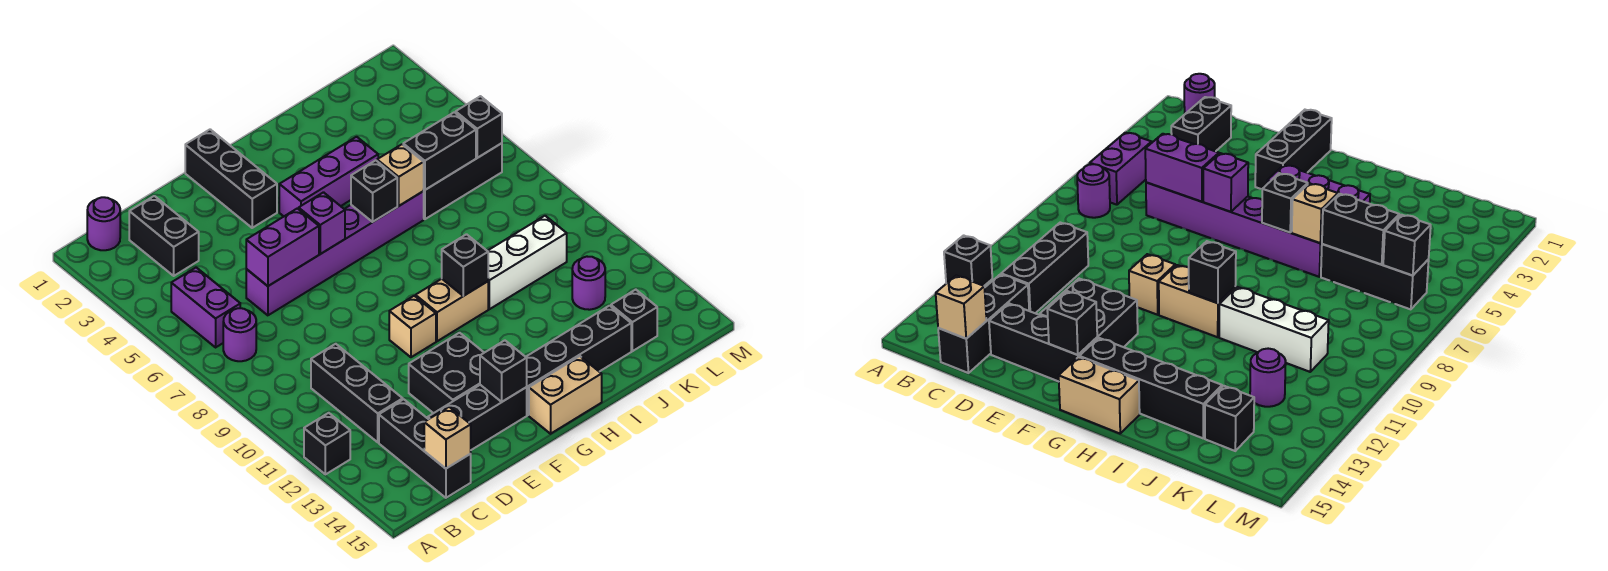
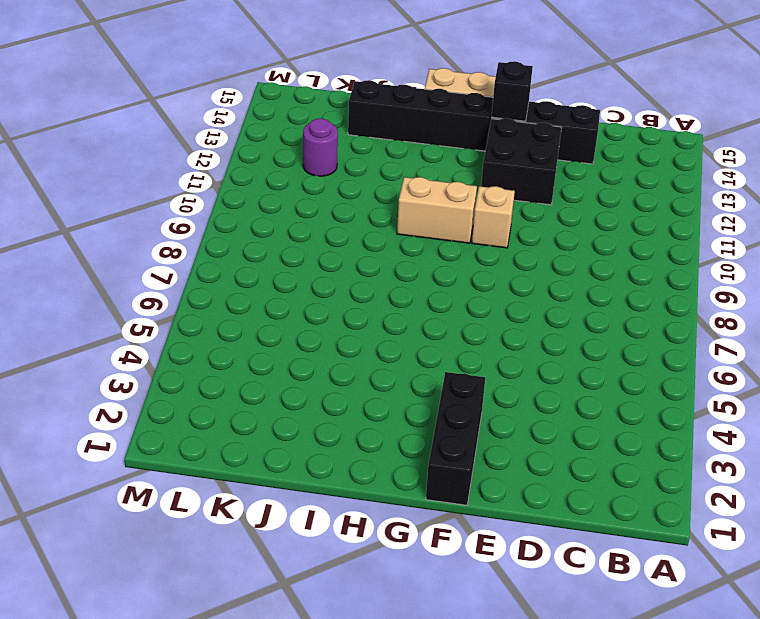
none -> black brick A12 level 1
none -> purple round brick B1 level 1
none -> purple brick B5:B6 level 1

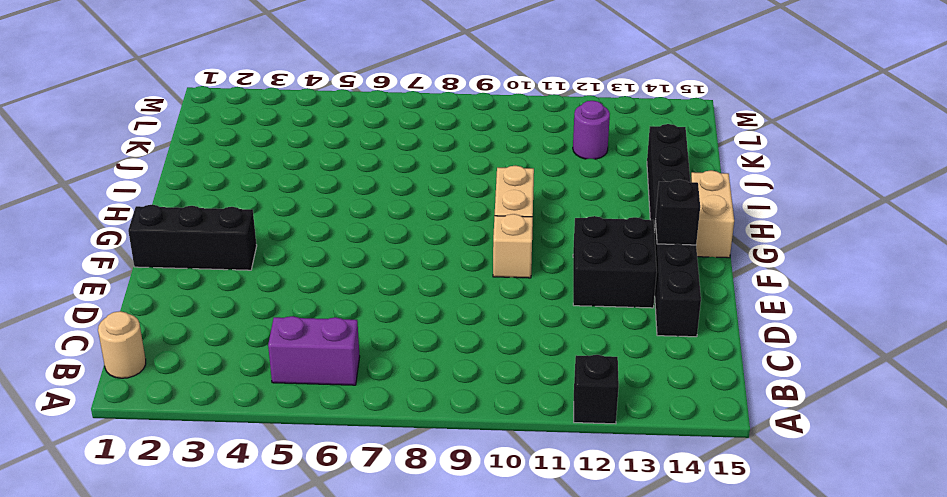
tan round brick B1 level 1 -> purple round brick B1 level 1
none -> purple round brick B7 level 1
none -> black brick C2:C3 level 1
none -> black brick C10:C12 level 1

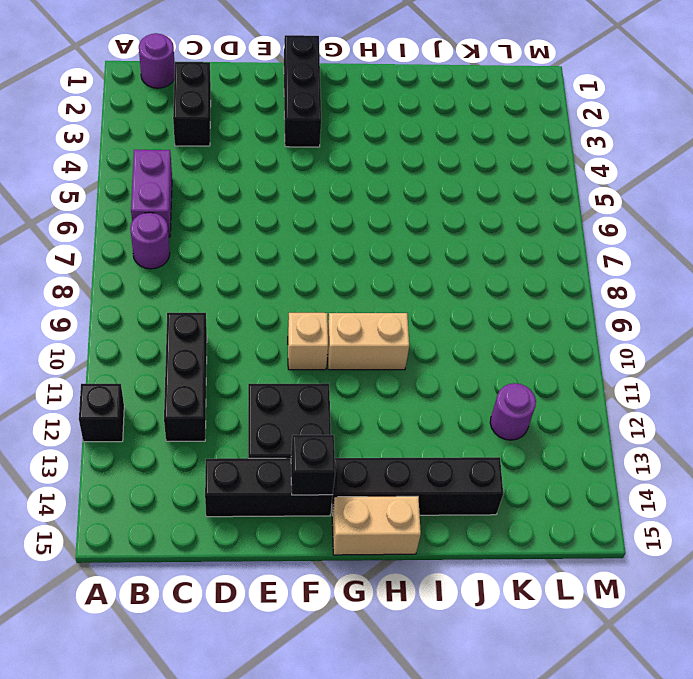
none -> black brick C13:C15 level 1
none -> purple brick D6:I6 level 1
none -> purple brick G4:I4 level 1

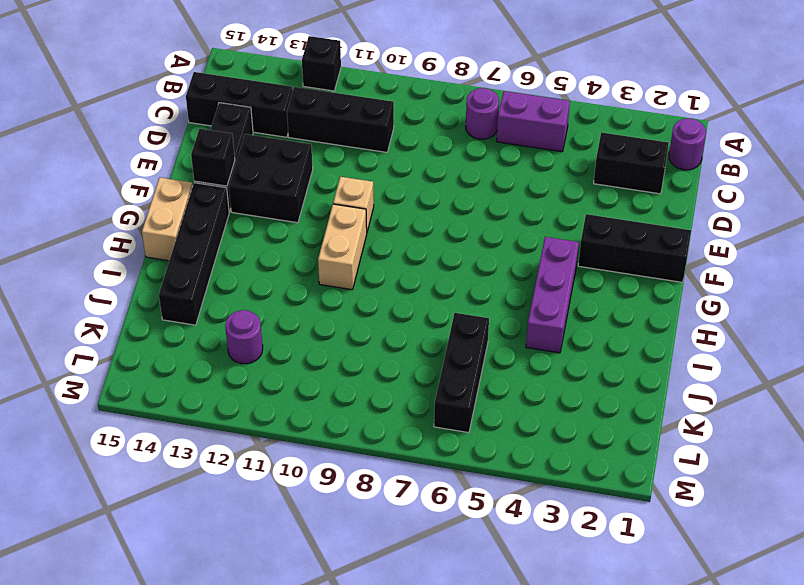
none -> purple brick D6:I6 level 1
none -> white brick I10:K10 level 1
none -> black brick K14 level 1

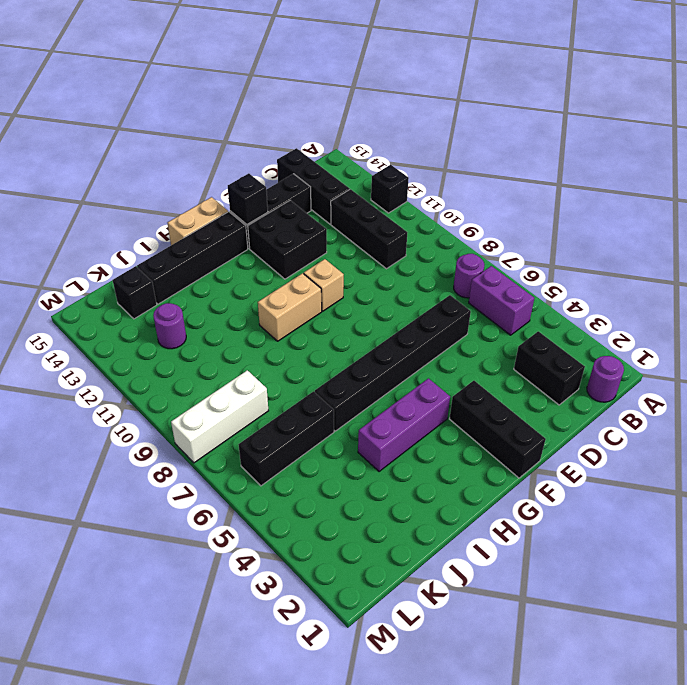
black brick D6:I6 level 1 -> purple brick D6:I6 level 1
white brick K8:M8 level 1 -> white brick I10:K10 level 1
none -> tan brick C15 level 2
none -> purple brick D6:E6 level 2
none -> purple brick F6 level 2

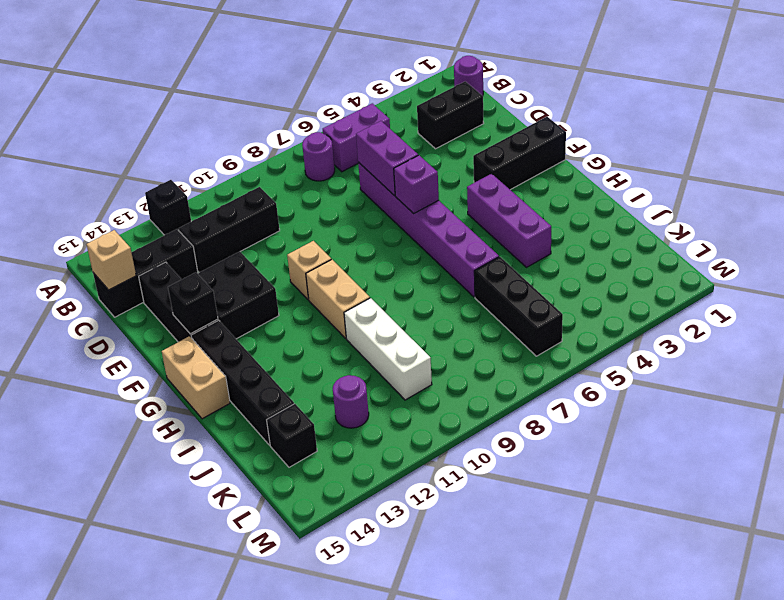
none -> black brick H6 level 2
none -> black brick H10 level 2
none -> tan brick I6 level 2

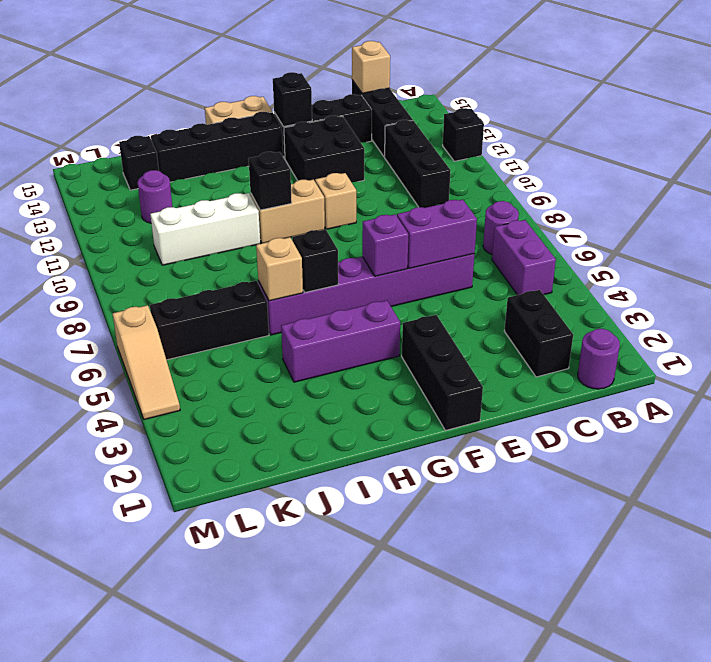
tan slope M4:M6 level 1 top 6 -> none
none -> black brick J6:K6 level 2
none -> black brick L6 level 2

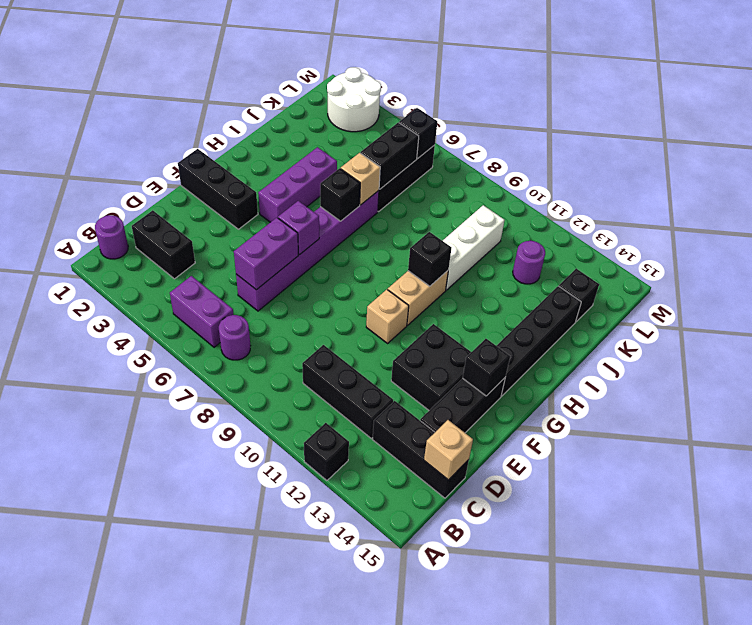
white round brick L2:M3 level 1 -> none
none -> tan brick G15:H15 level 1

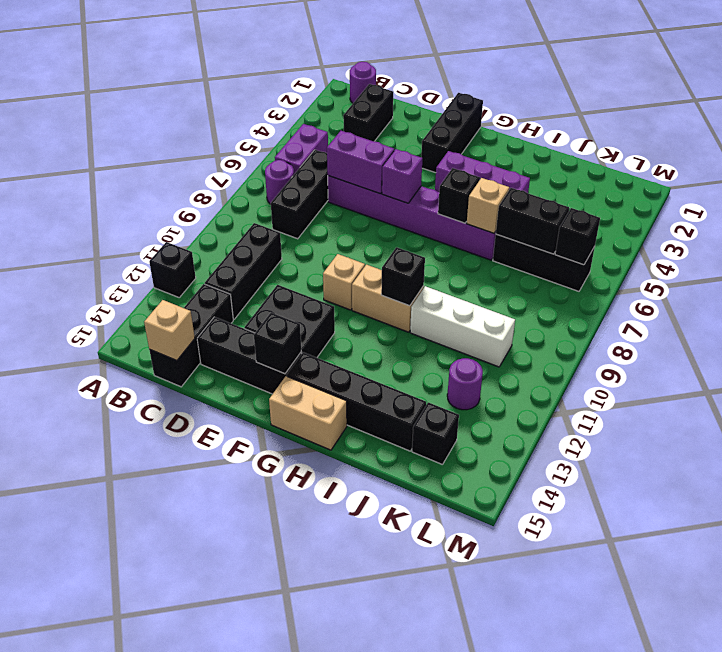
black brick C6:C8 level 1 -> none

